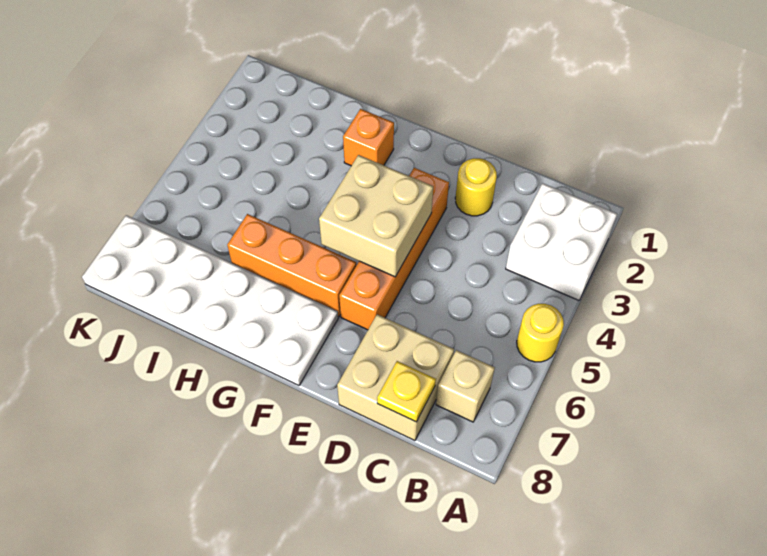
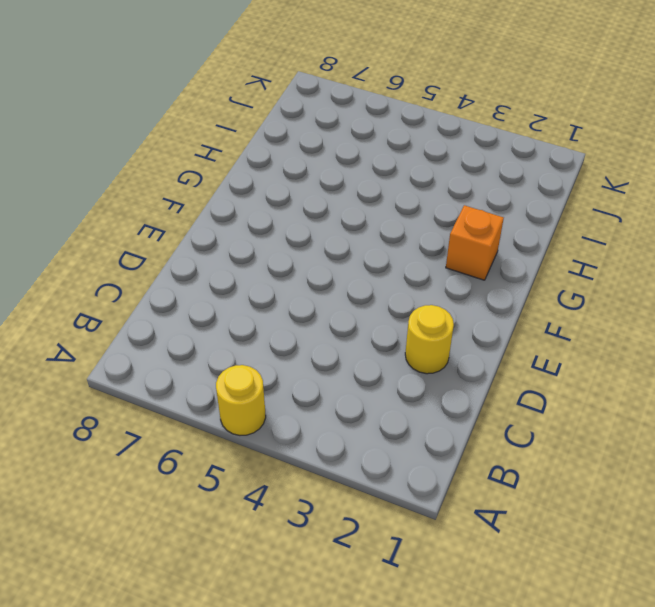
none -> white brick A2:B3 level 1
none -> tan brick B7 level 1

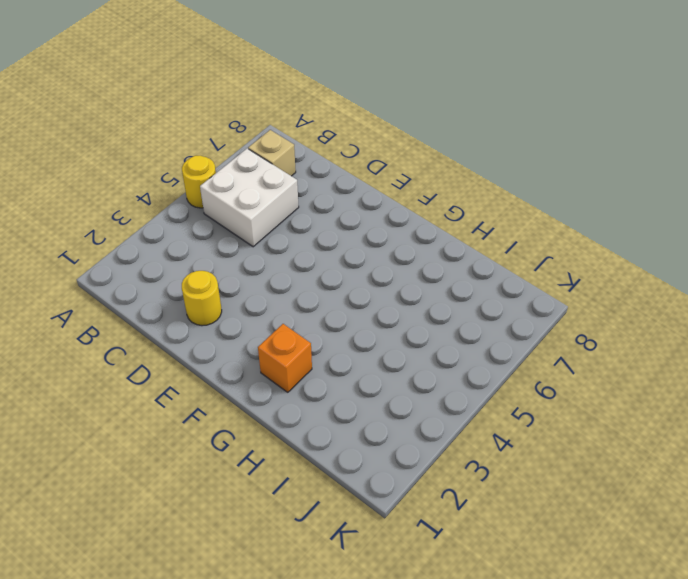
white brick B5:C6 level 1 -> white brick A2:B3 level 1
none -> tan brick C7:D8 level 1
none -> orange brick E3:E6 level 1

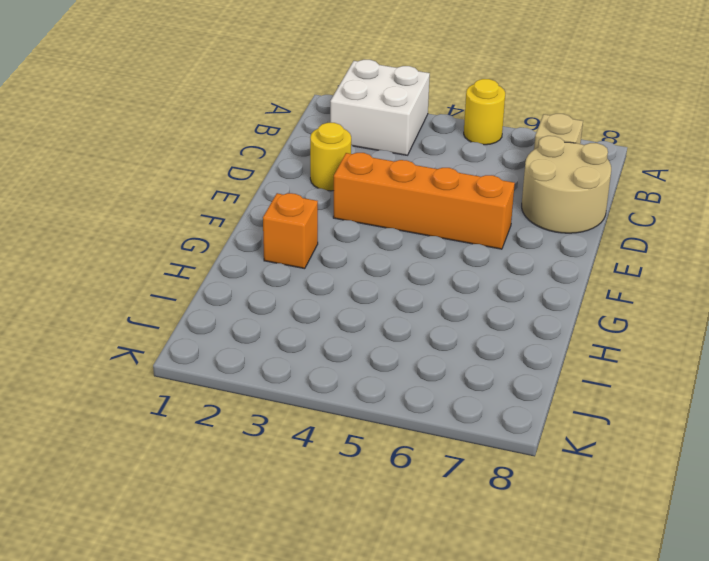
tan round brick C7:D8 level 1 -> tan brick C7:D8 level 1
none -> orange brick F6:H6 level 1
none -> white plate F7:K8 level 1

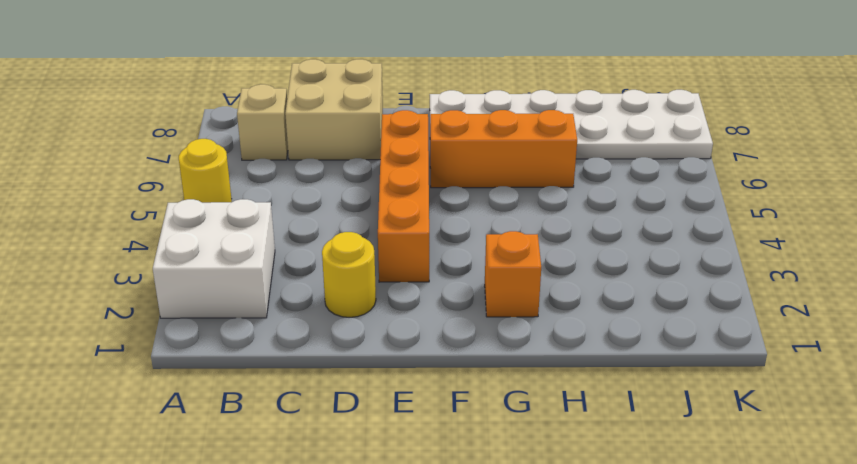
none -> yellow plate C8 level 2
none -> tan brick E4:F5 level 2

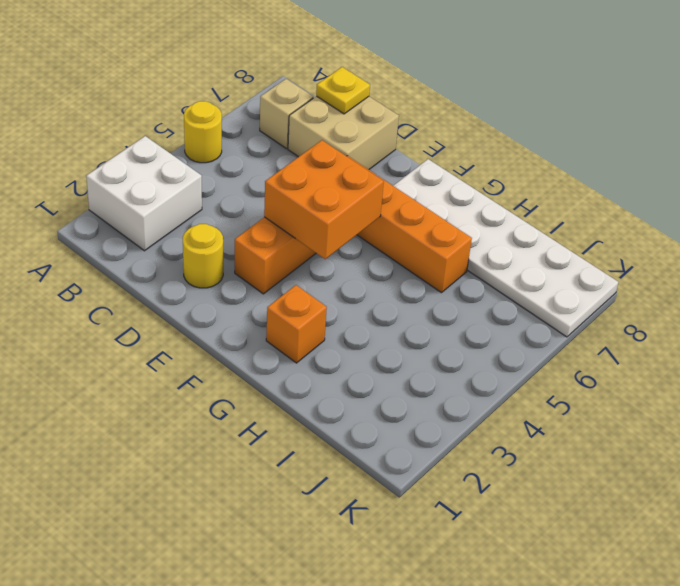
orange brick E4:F5 level 2 -> tan brick E4:F5 level 2

